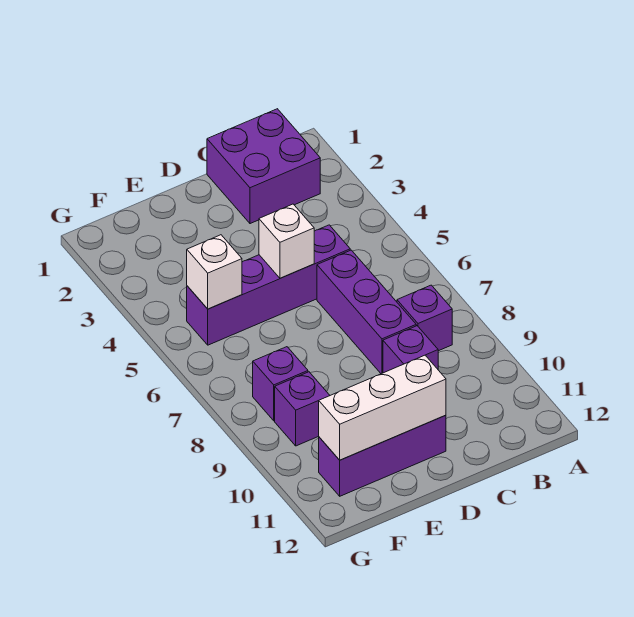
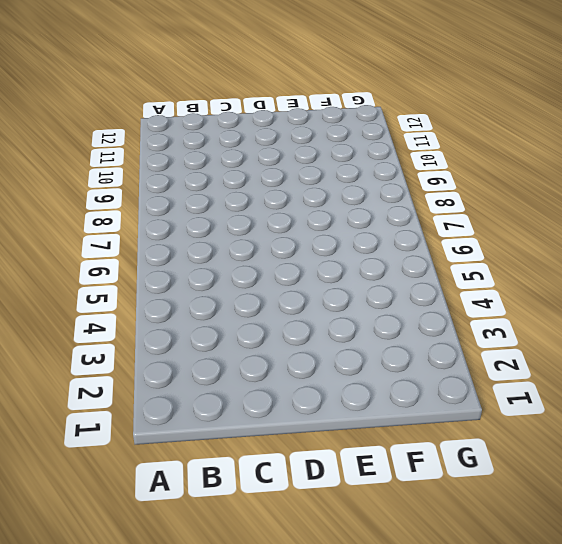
none -> purple brick B1:C2 level 1
none -> purple brick B8 level 1

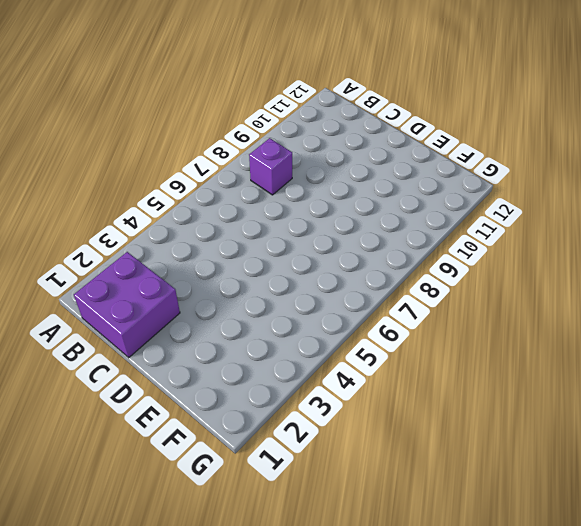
none -> purple brick C5:F5 level 1
none -> purple brick C6:C8 level 1

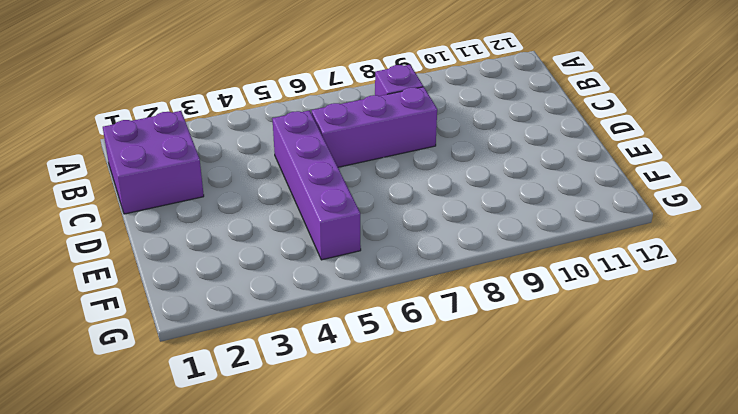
none -> purple brick C9 level 1
none -> purple brick D11:F11 level 1

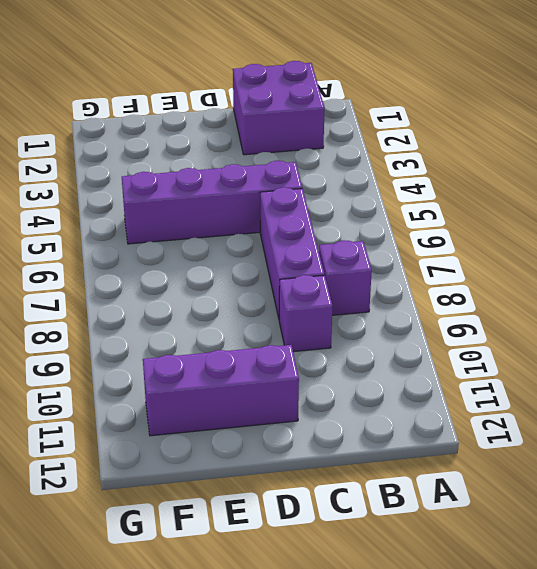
none -> purple brick F8 level 1
none -> purple brick F9 level 1

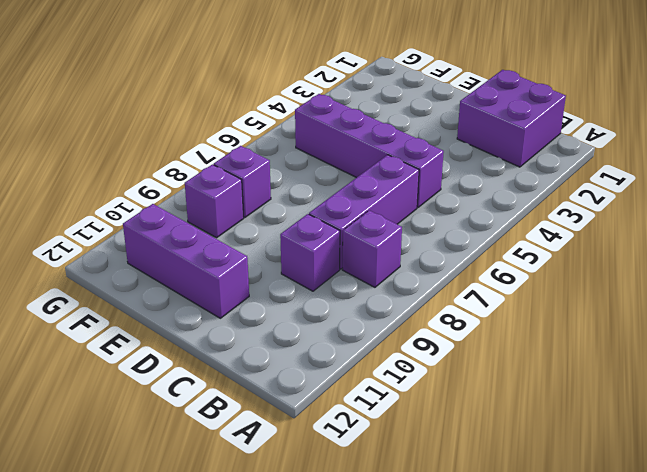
none -> white brick D5 level 2
none -> white brick D11:F11 level 2

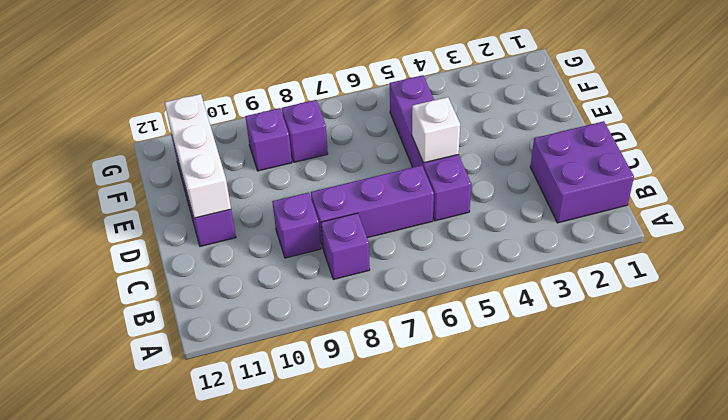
none -> white brick F5 level 2

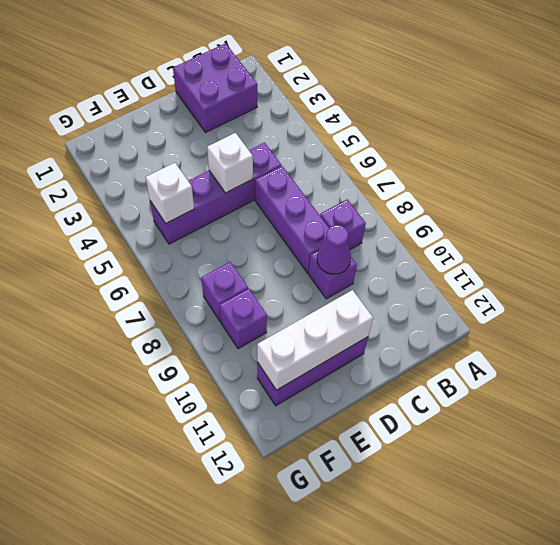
purple cone C9 level 2 -> none

